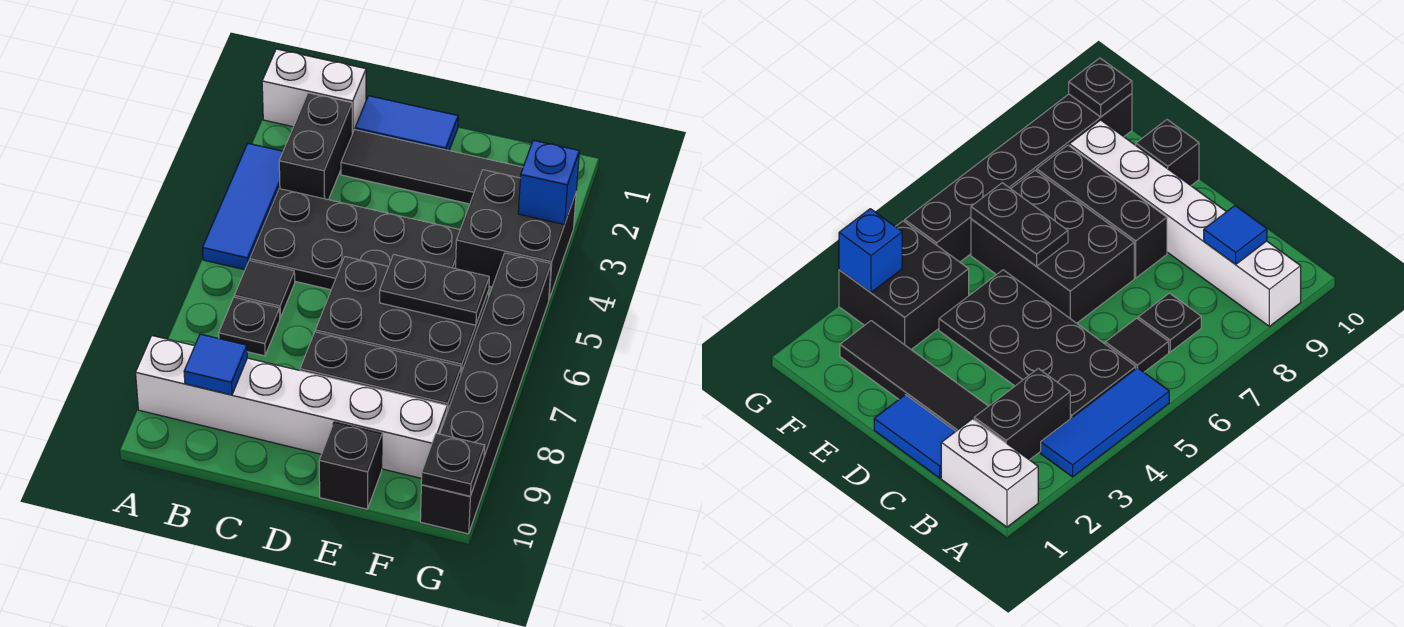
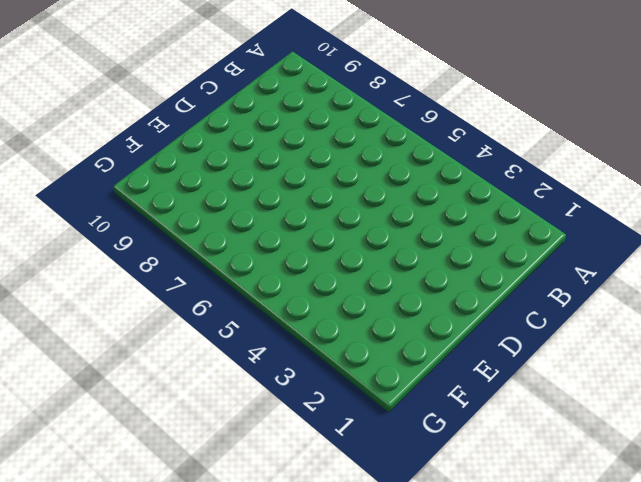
none -> white brick A1:B1 level 1
none -> blue tile A3:A5 level 1
none -> white brick A9:F9 level 1

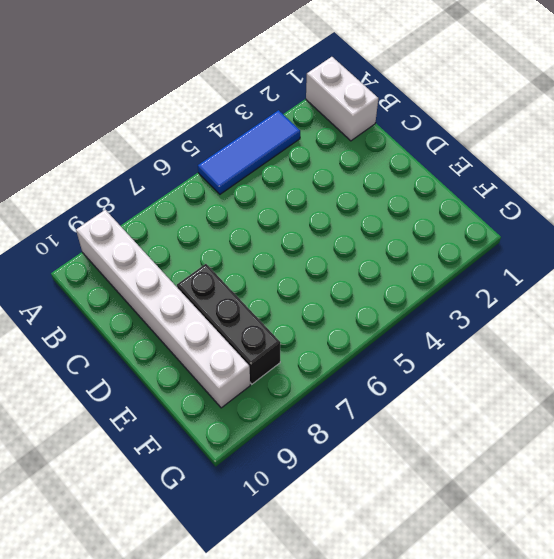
none -> black brick B2:B3 level 1
none -> black plate B4:E5 level 1
none -> black tile B6 level 1

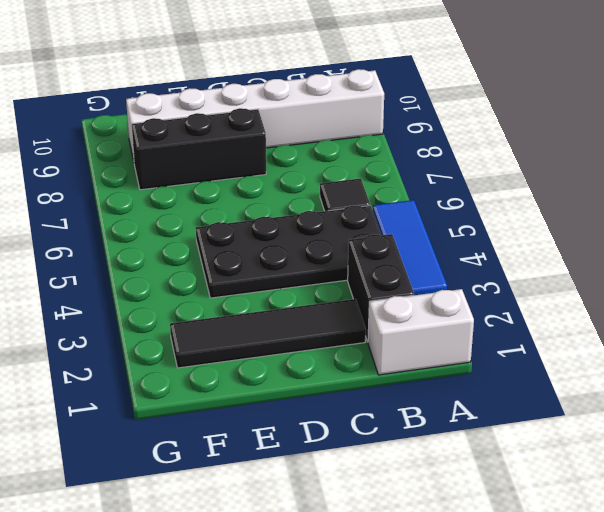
none -> black plate B7 level 1
none -> blue tile C1:D1 level 1
none -> black brick D6:F7 level 1

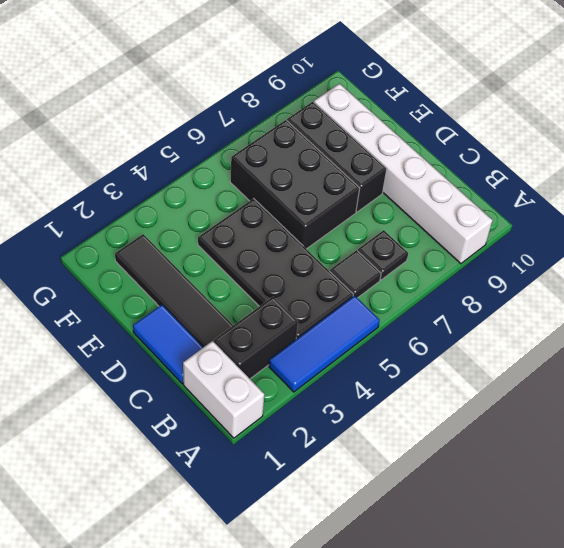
none -> black brick E10 level 1
none -> black brick F3:G4 level 1
none -> black brick G5:G10 level 1

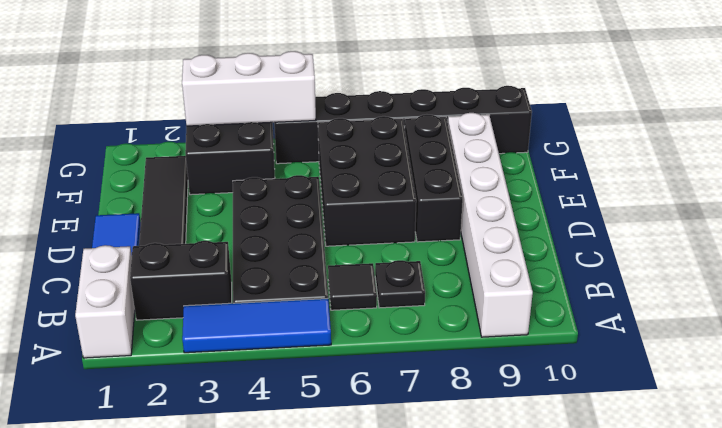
white brick G3:G5 level 2 -> blue brick G3 level 2
none -> black brick E10 level 1
none -> blue tile B9 level 2
none -> black plate E6:F6 level 2

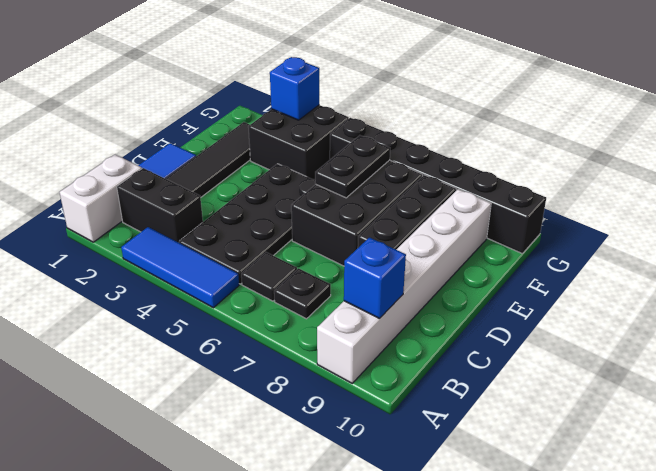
blue brick B9 level 2 -> blue tile B9 level 2
none -> black brick E10 level 1
none -> black plate G10 level 2

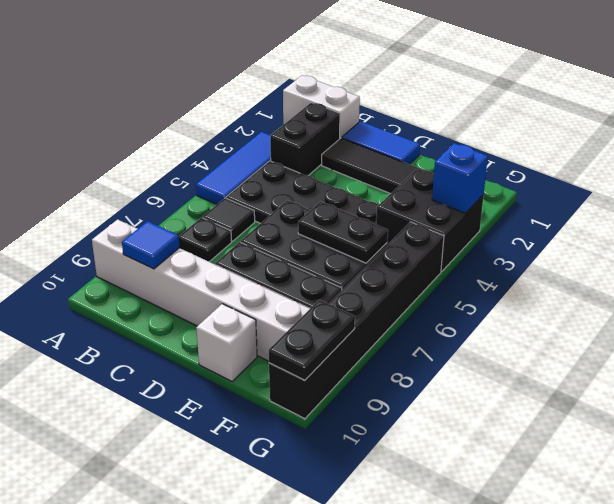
white brick E10 level 1 -> black brick E10 level 1
black plate G9:G10 level 2 -> black plate G10 level 2

